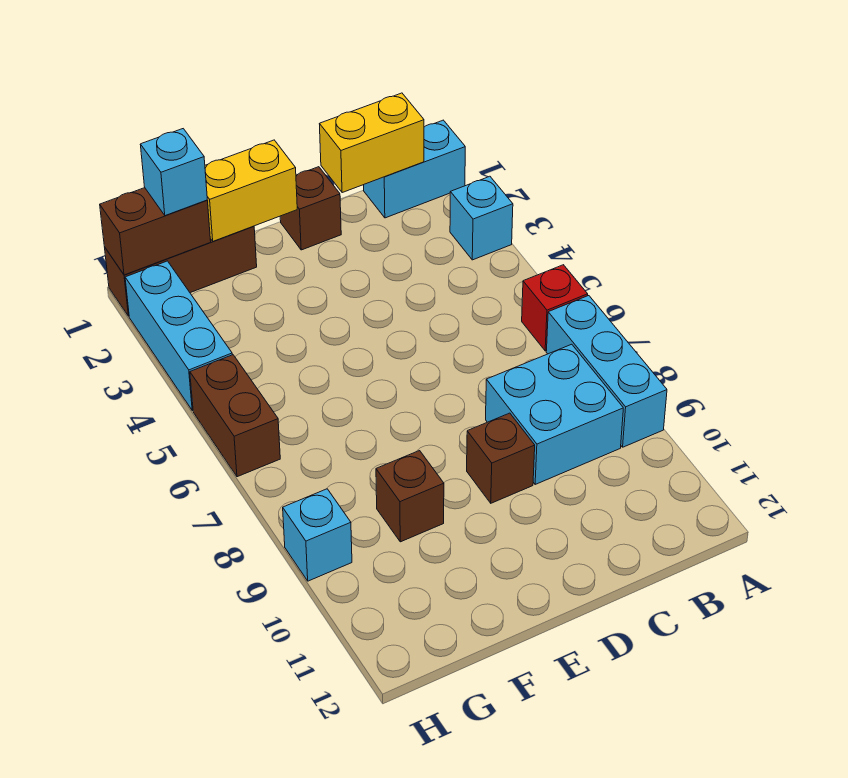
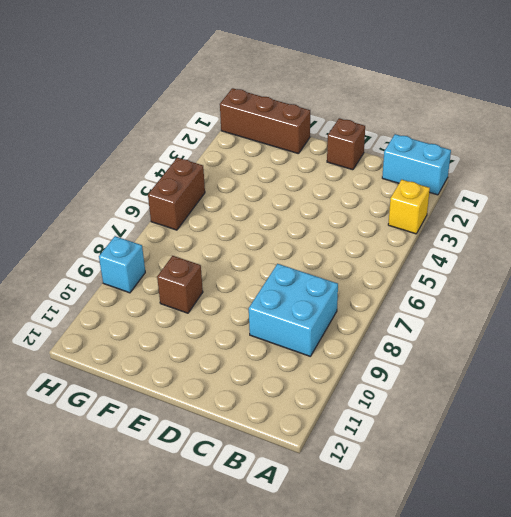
yellow brick A3 level 1 -> cyan brick A3 level 1
none -> red brick A6 level 1
none -> cyan brick A7:A9 level 1
none -> brown brick D9 level 1

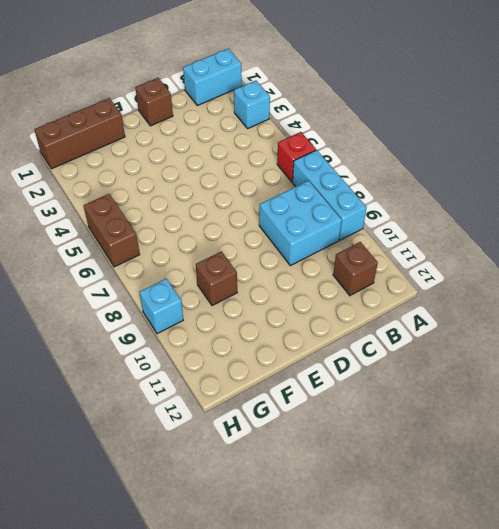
brown brick B11 level 1 -> brown brick D9 level 1
none -> cyan brick H2:H4 level 1
none -> yellow brick B1:C1 level 2
none -> yellow brick E1:F1 level 2

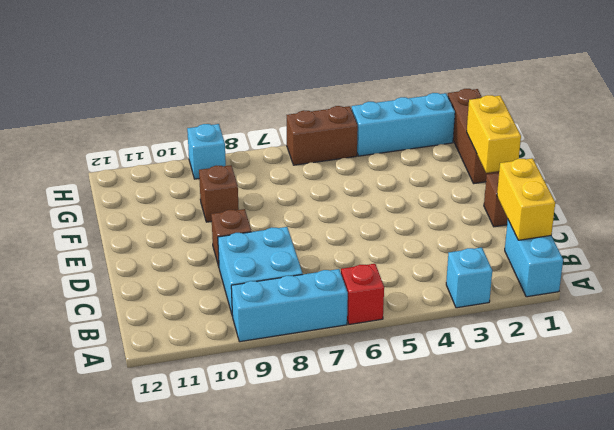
none -> brown brick G1:H1 level 2
none -> cyan brick G1 level 3

